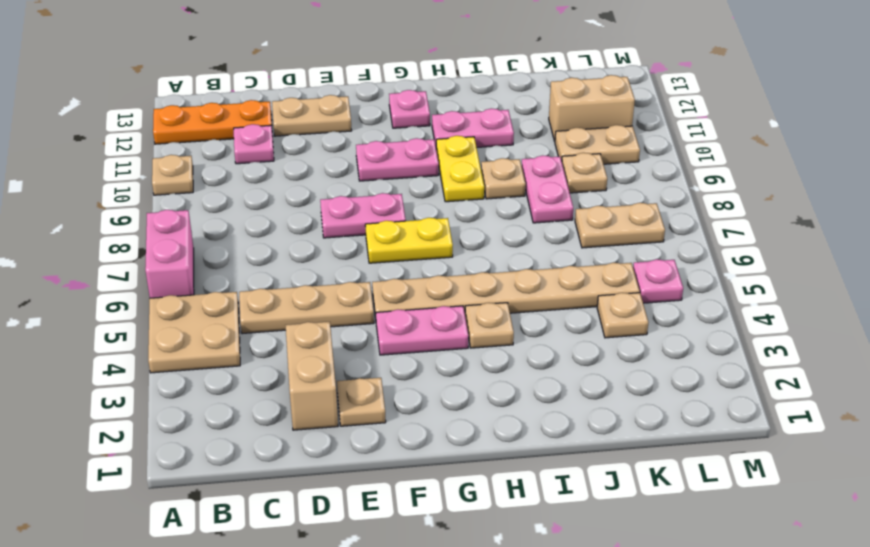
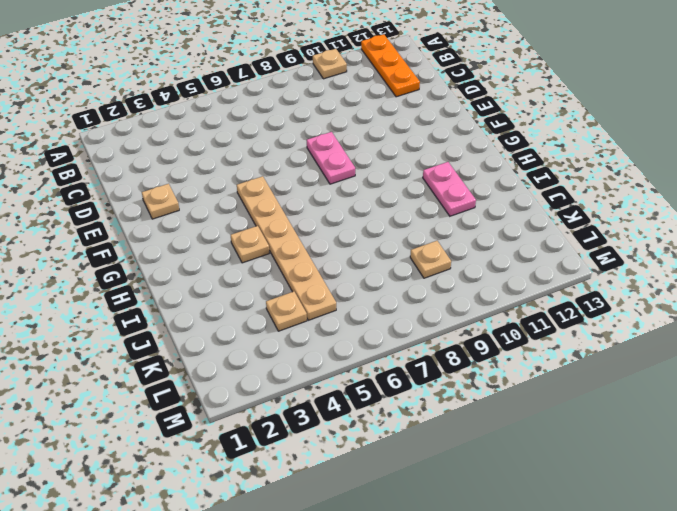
none -> tan plate A4:B5 level 1
none -> pink brick A6:A7 level 1
none -> tan plate C5:E5 level 1

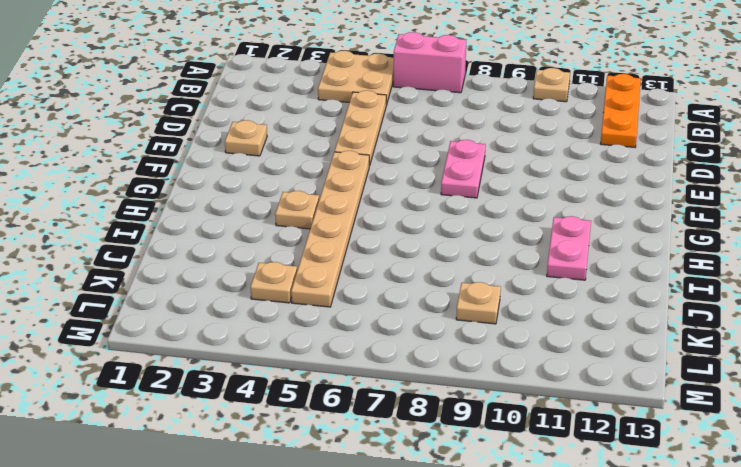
none -> pink plate C11 level 1
none -> tan brick D2:D3 level 1
none -> tan plate D12:E12 level 1

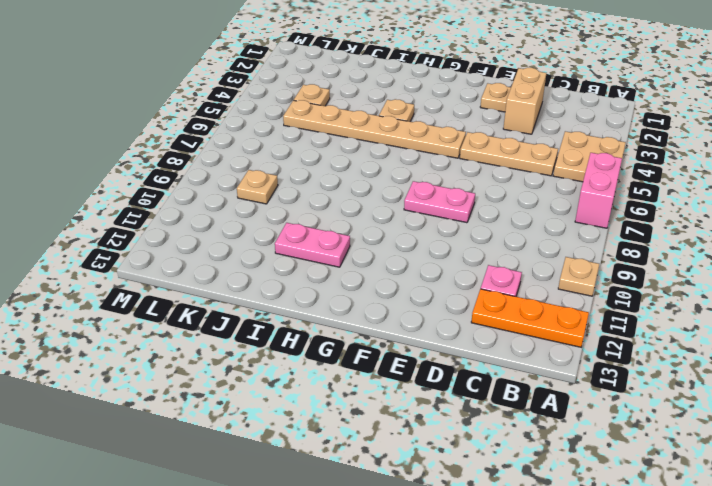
none -> tan plate D12:E12 level 1
none -> pink plate F4:G4 level 1
none -> yellow plate F7:G7 level 1

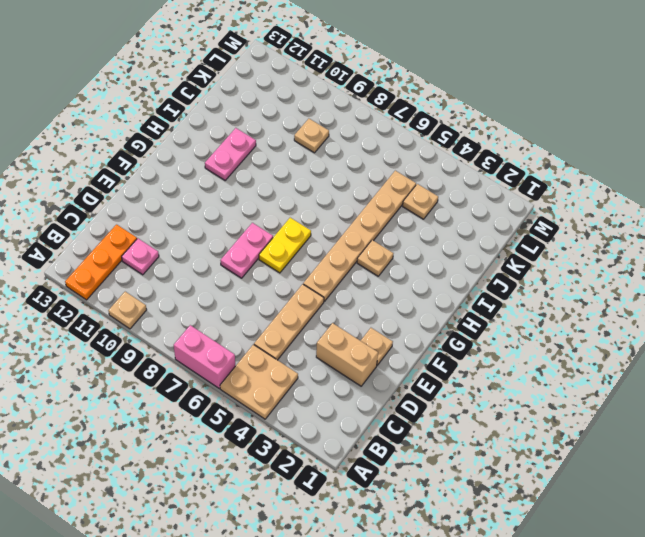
none -> tan plate D12:E12 level 1
none -> pink plate F4:G4 level 1
none -> pink plate F10:G10 level 1

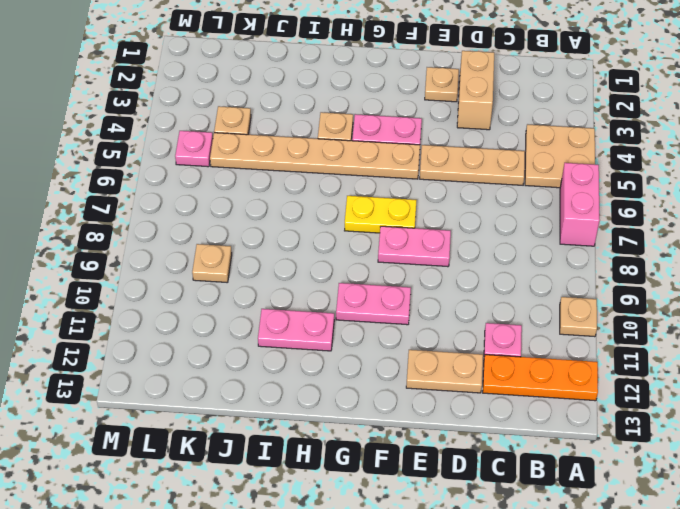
none -> pink plate G12 level 1
none -> yellow plate H9:H10 level 1
none -> tan plate I9 level 1

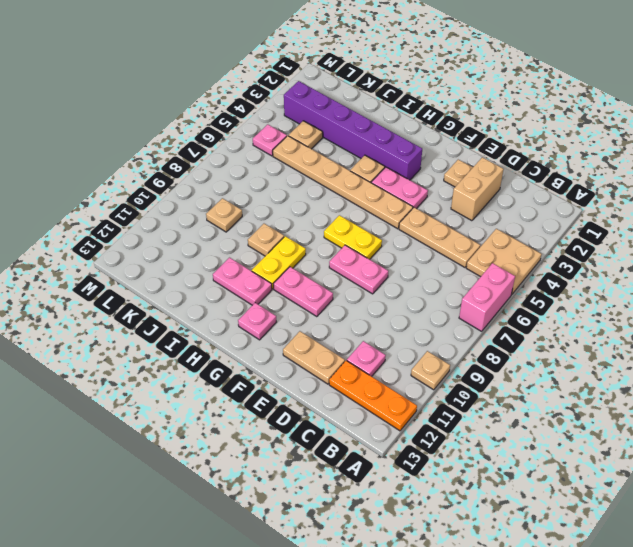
purple brick G3:L3 level 1 -> none
none -> pink plate J8:J9 level 1
none -> tan plate K7:L7 level 1
none -> tan plate K10:L10 level 1

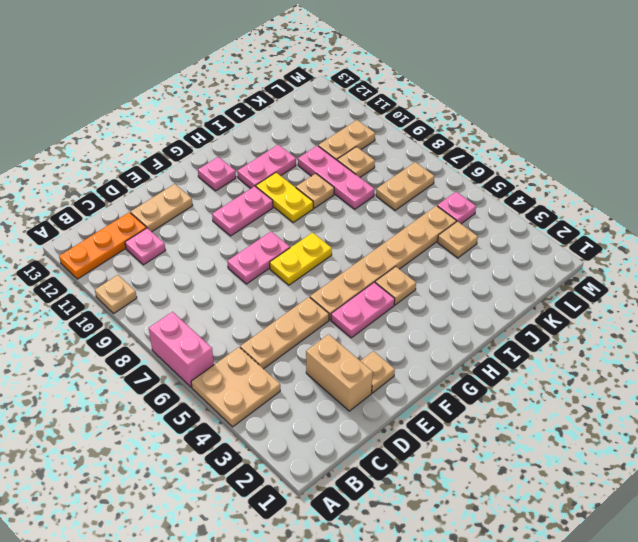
pink plate J8:J10 level 1 -> pink plate J8:J9 level 1
none -> tan brick K11:L11 level 1

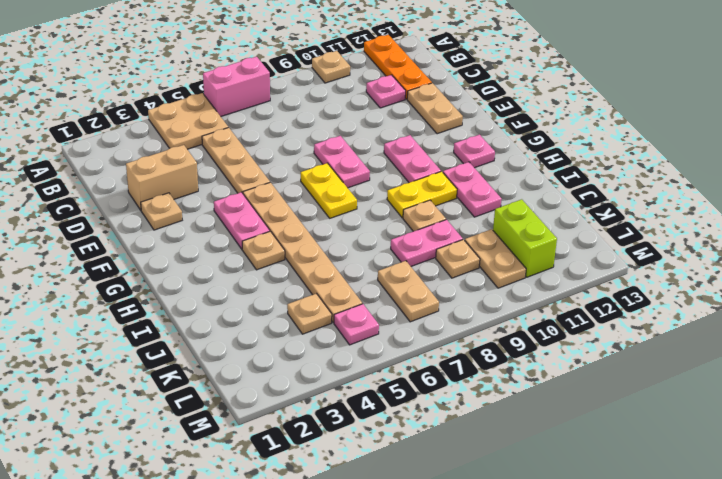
lime brick K11:L11 level 1 -> tan brick K11:L11 level 1

